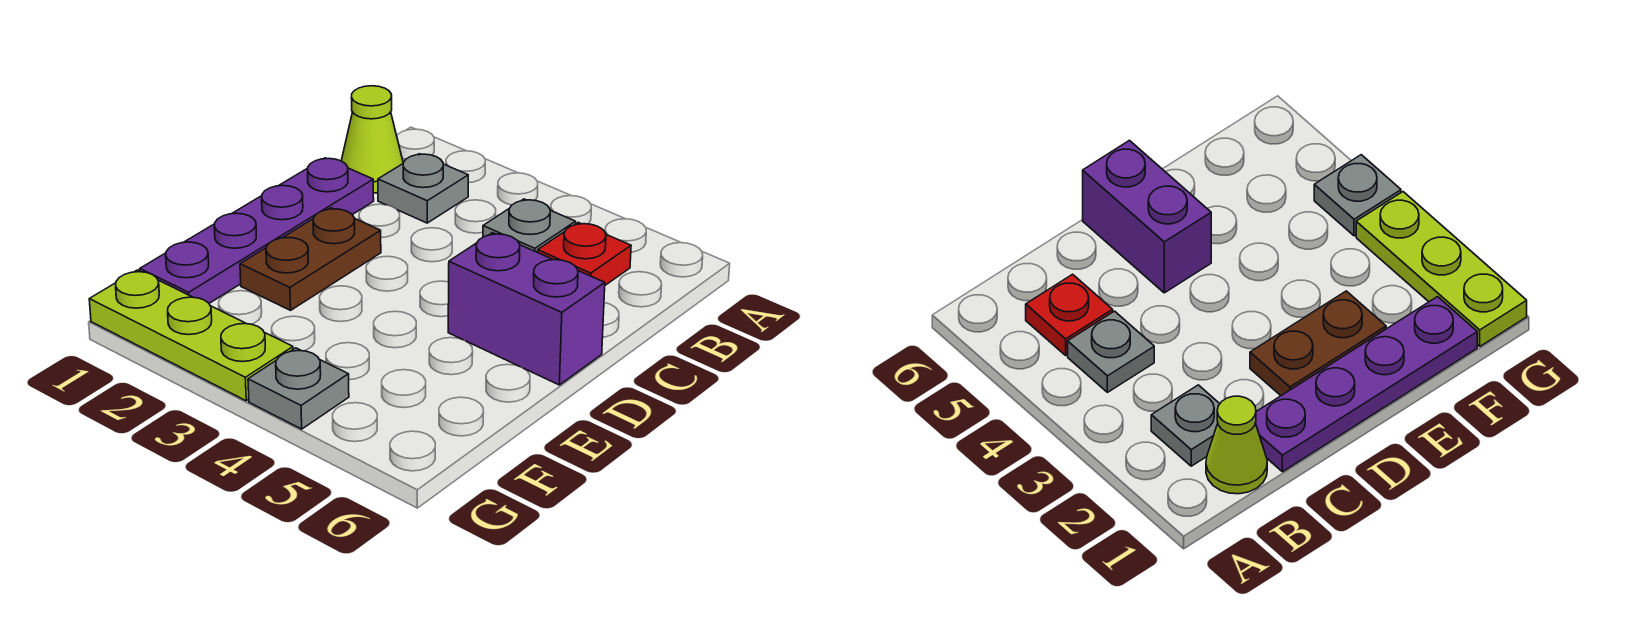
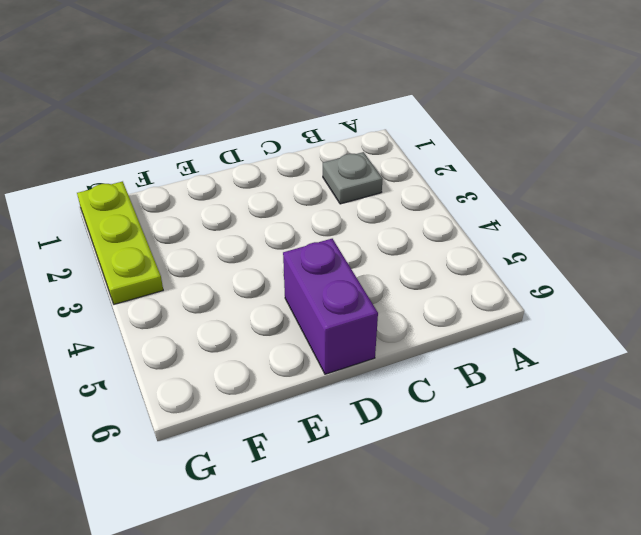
none -> lime cone B1 level 1
none -> grey plate B4 level 1

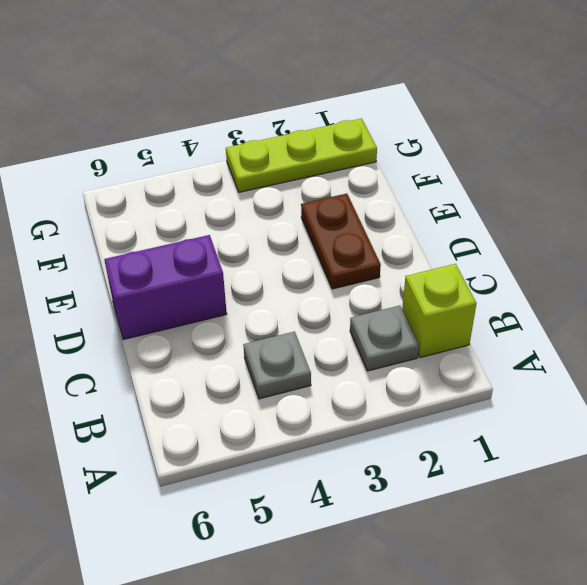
lime brick B1 level 1 -> lime cone B1 level 1
none -> red plate B5 level 1
none -> purple plate C1:F1 level 1

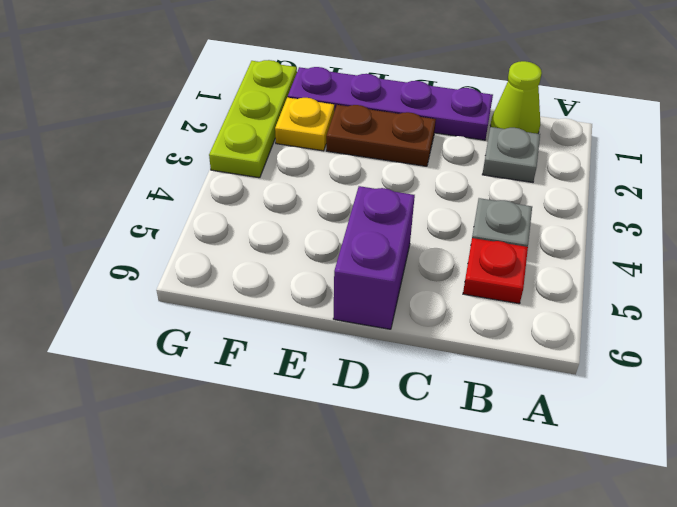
yellow plate F2 level 1 -> none
none -> grey plate G4 level 1

